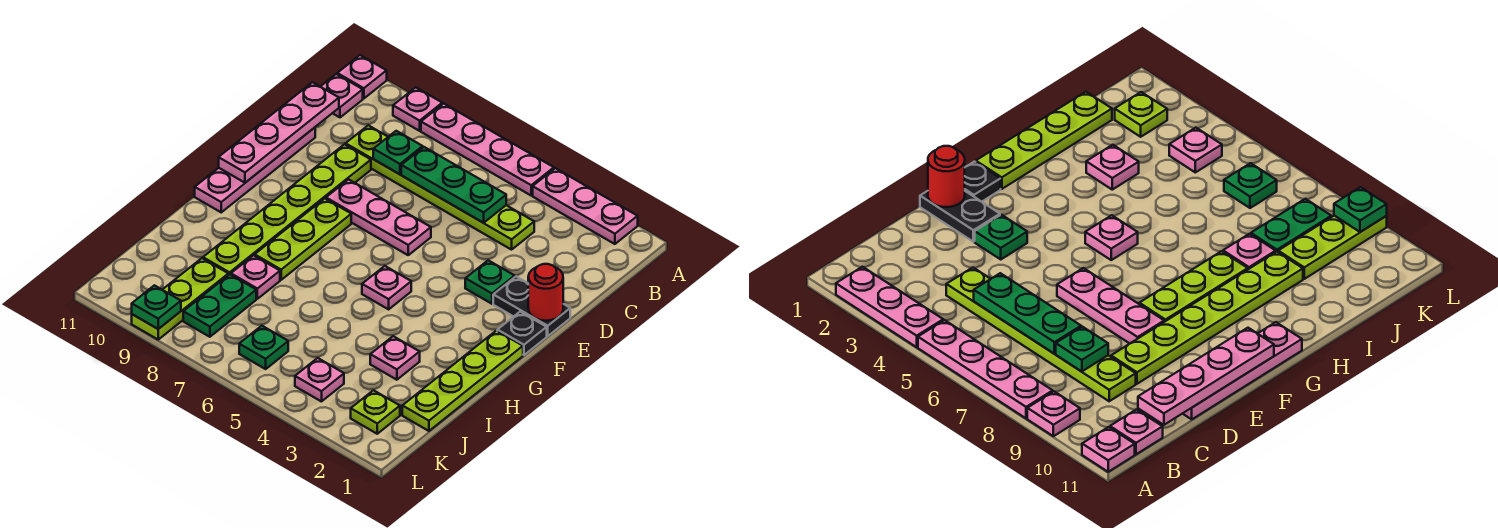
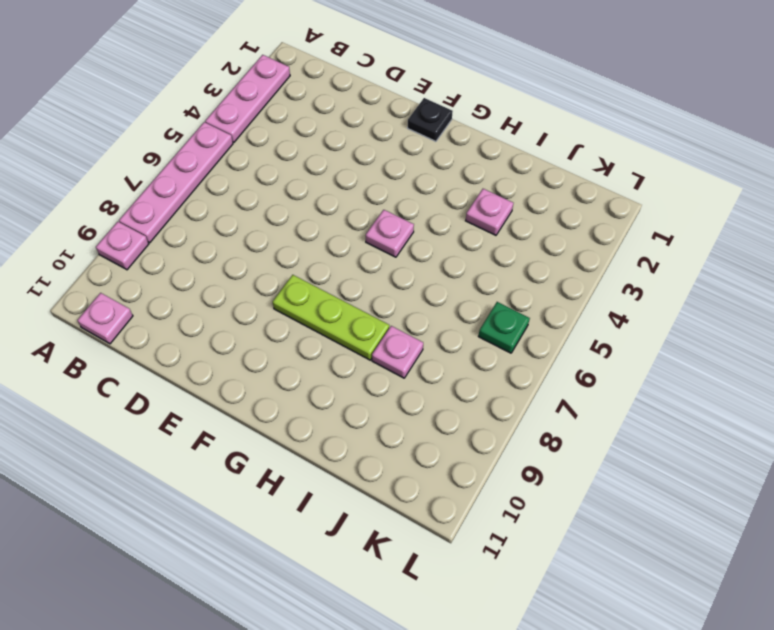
none -> pink plate A11 level 1
none -> lime plate C4:C9 level 1
none -> lime plate D9:I9 level 1

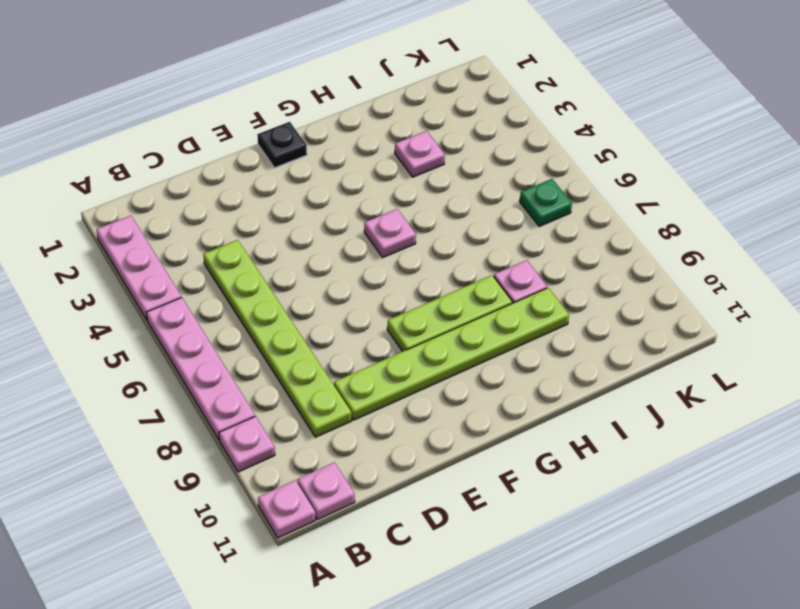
none -> pink plate D11:G11 level 1
none -> black plate E1:E2 level 1
none -> green plate E3 level 1

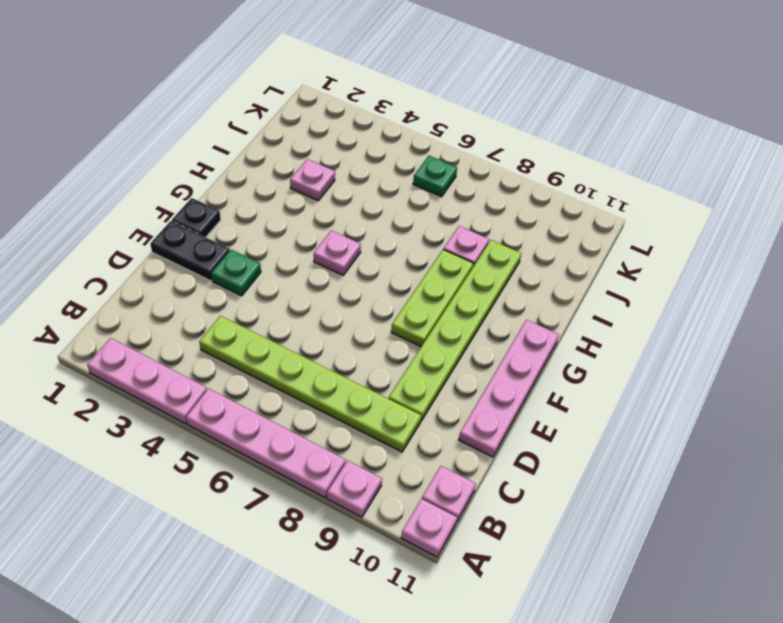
none -> pink plate E6:E8 level 1
none -> lime plate G1:J1 level 1
none -> green plate J8:K8 level 1

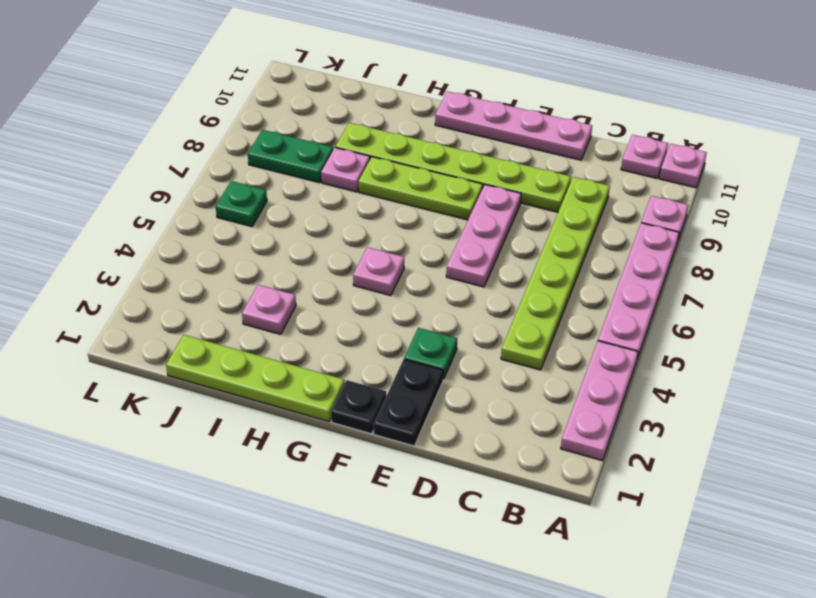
none -> lime plate J9:L9 level 1
none -> lime plate K2 level 1
none -> pink plate K4 level 1

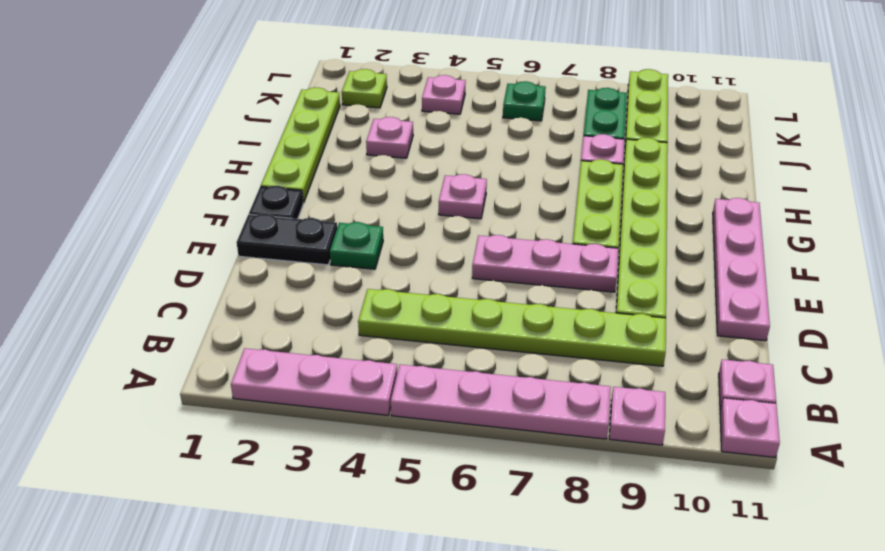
none -> green plate C5:C7 level 2
none -> green plate C8 level 2
none -> pink plate C11:F11 level 2

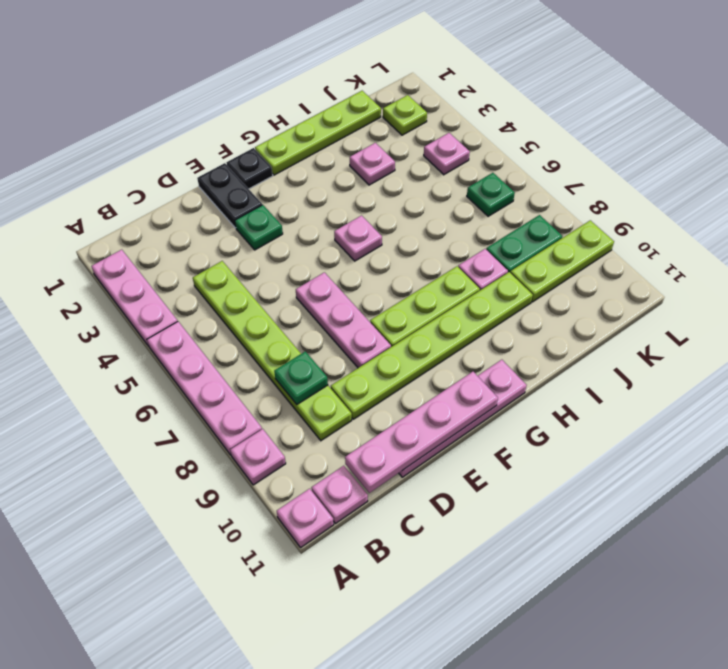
none -> green plate C5:C7 level 2
none -> red round brick E1 level 2
none -> green plate L9 level 2

